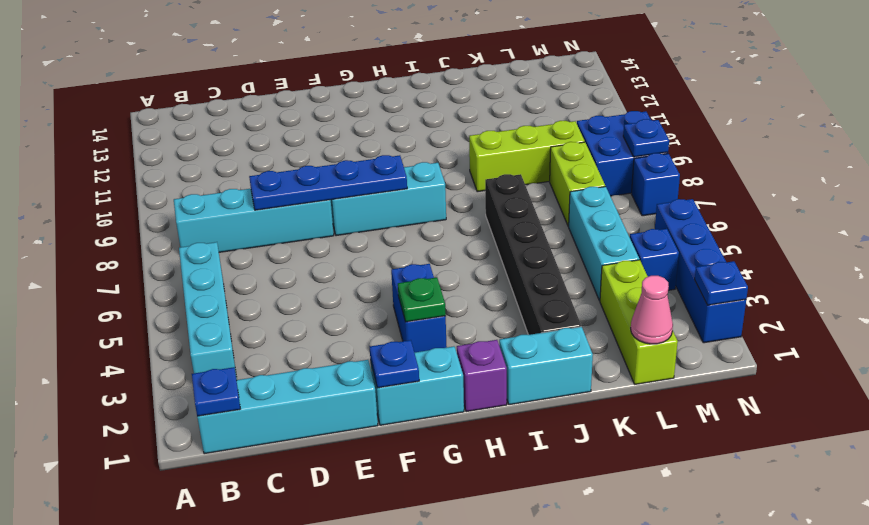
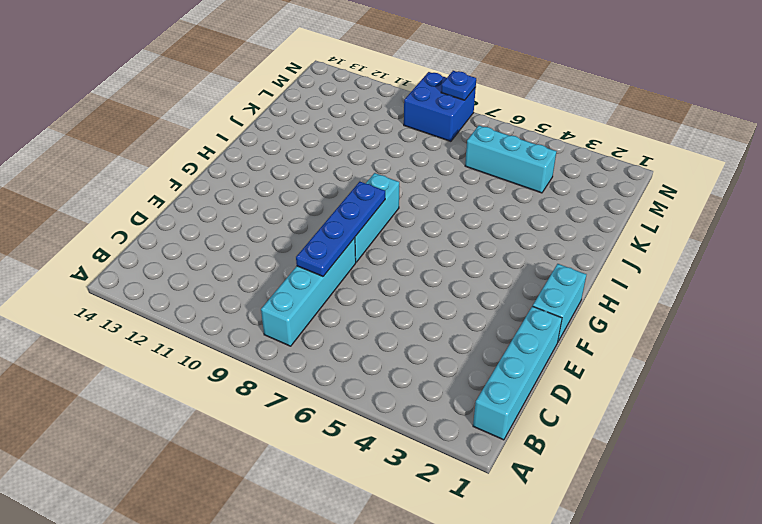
none -> cyan brick B3:B6 level 1
none -> blue brick G3:G4 level 1
none -> purple brick H1 level 1

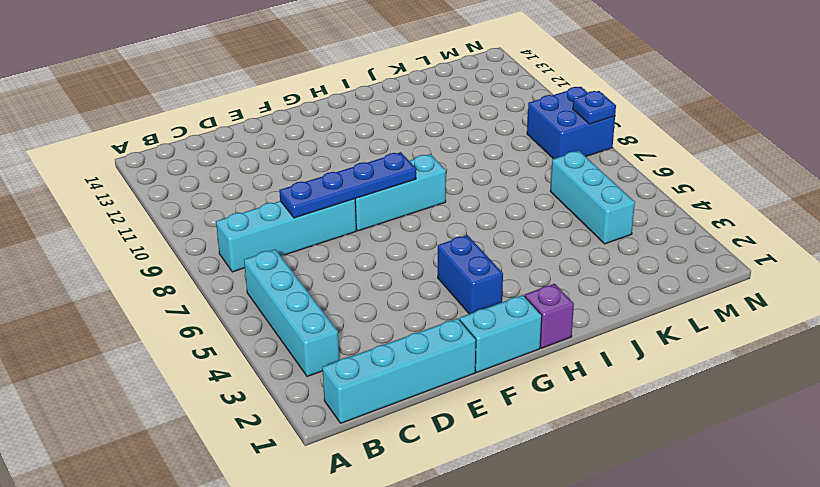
none -> cyan brick I1:J1 level 1
none -> black brick J2:J7 level 1
none -> lime brick J9:L9 level 1

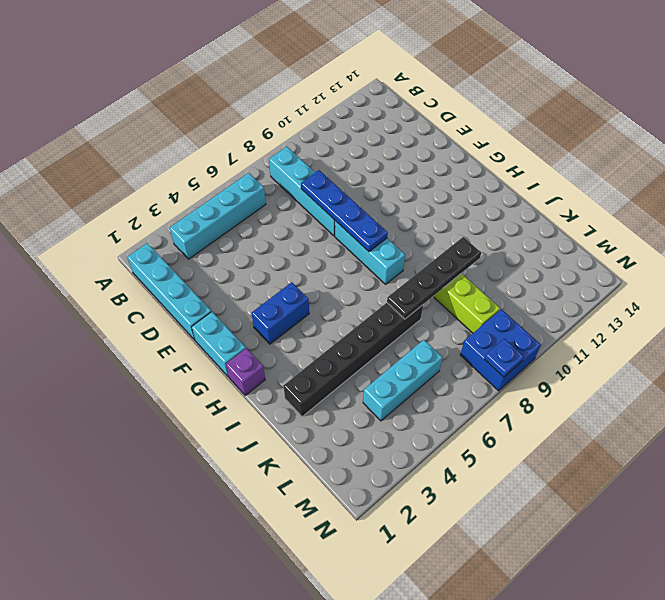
black plate J7:J10 level 2 -> none
none -> cyan brick I1:J1 level 1
none -> lime brick L1:L3 level 1
none -> lime brick L7:L8 level 1

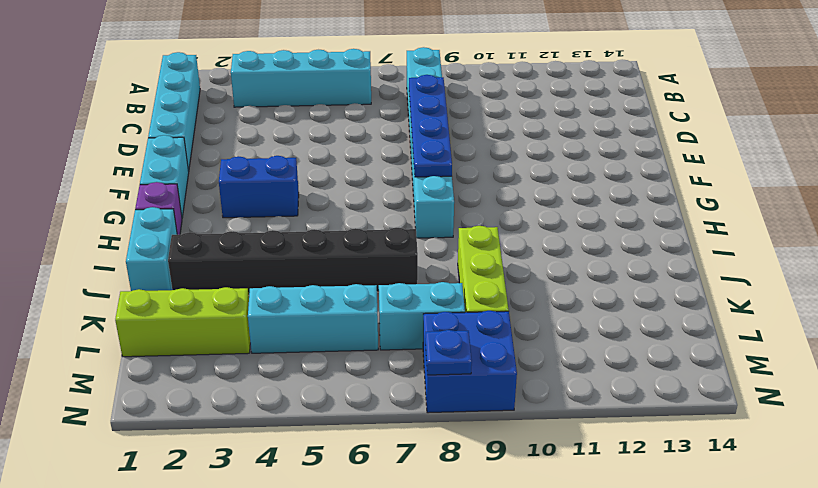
cyan brick L7:L8 level 1 -> lime brick L7:L8 level 1
none -> blue brick M4 level 1
none -> blue brick N2:N5 level 1
none -> blue brick N7 level 1

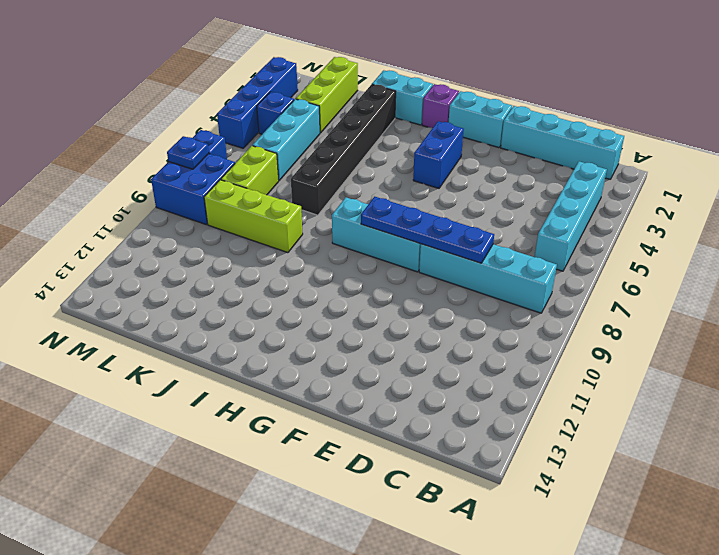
none -> blue plate B1 level 2
none -> blue plate F1 level 2
none -> green plate G3 level 2

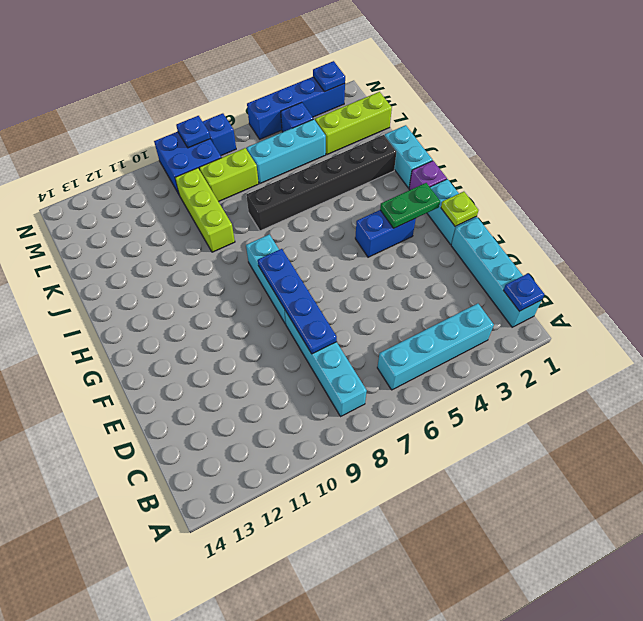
lime plate F1 level 2 -> blue plate F1 level 2
green plate G2:G3 level 2 -> green plate G3 level 2
none -> pink cone L1 level 2

